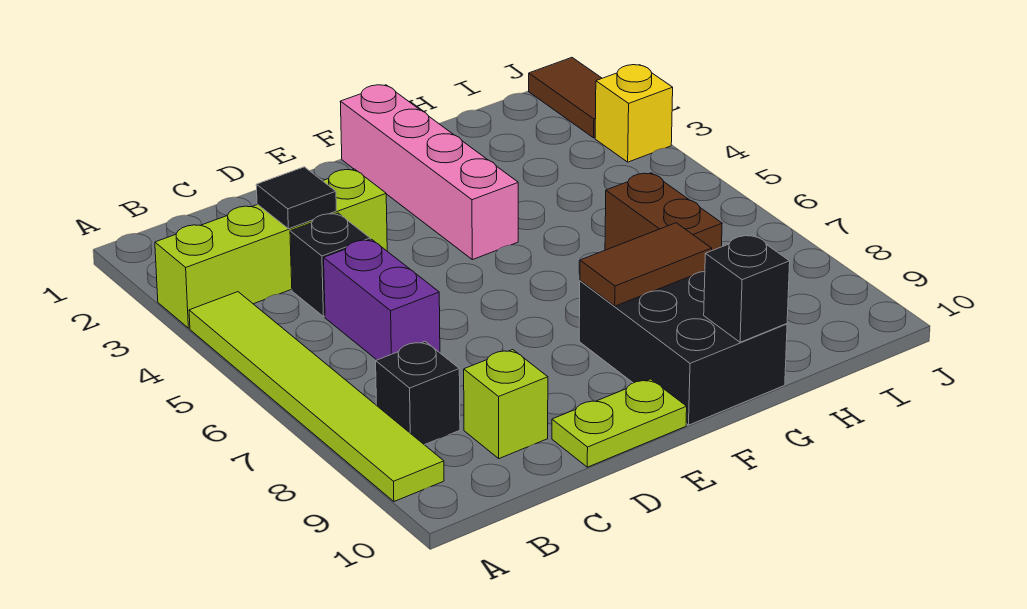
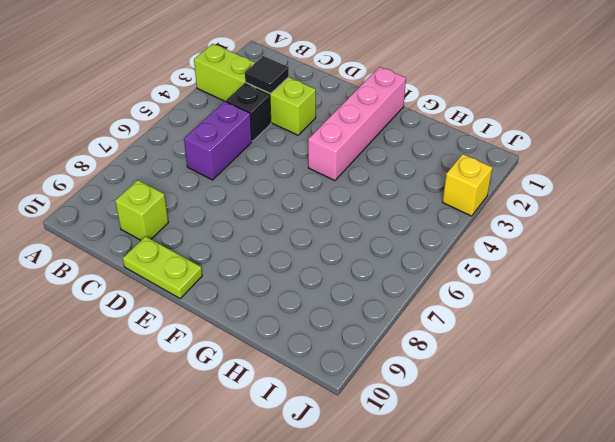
none -> lime tile A4:A9 level 1
none -> black brick B8 level 1
none -> black brick F8:G10 level 1

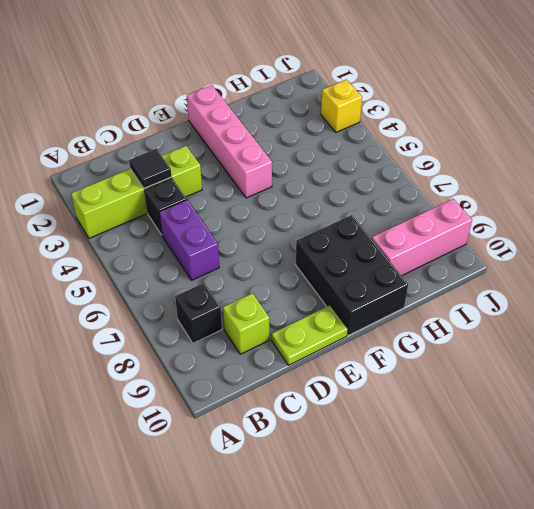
pink brick H9:J9 level 1 -> none
none -> lime tile A4:A9 level 1
none -> brown brick H6:H7 level 1
none -> brown tile J1:J2 level 1

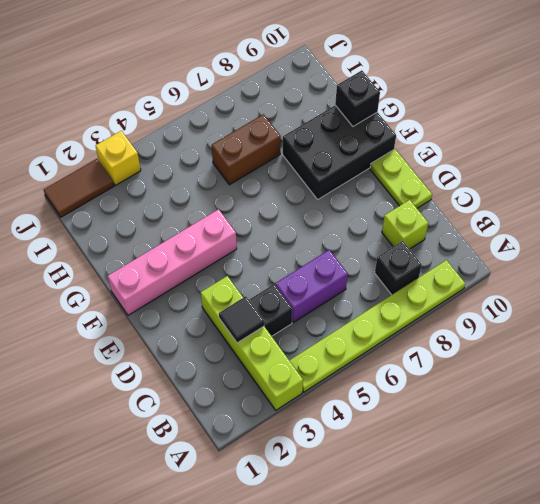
lime plate A4:A9 level 1 -> lime tile A4:A9 level 1
none -> brown tile F8:G8 level 2

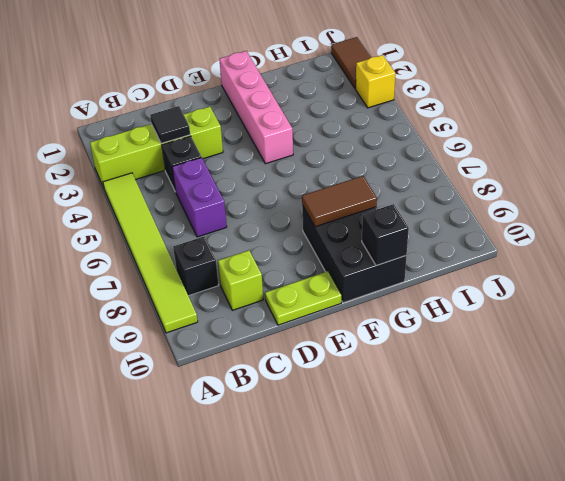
none -> brown brick H6:H7 level 1

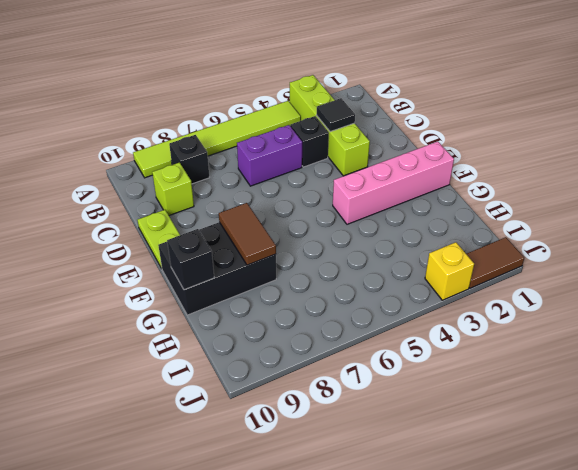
none -> brown brick H6:H7 level 1

